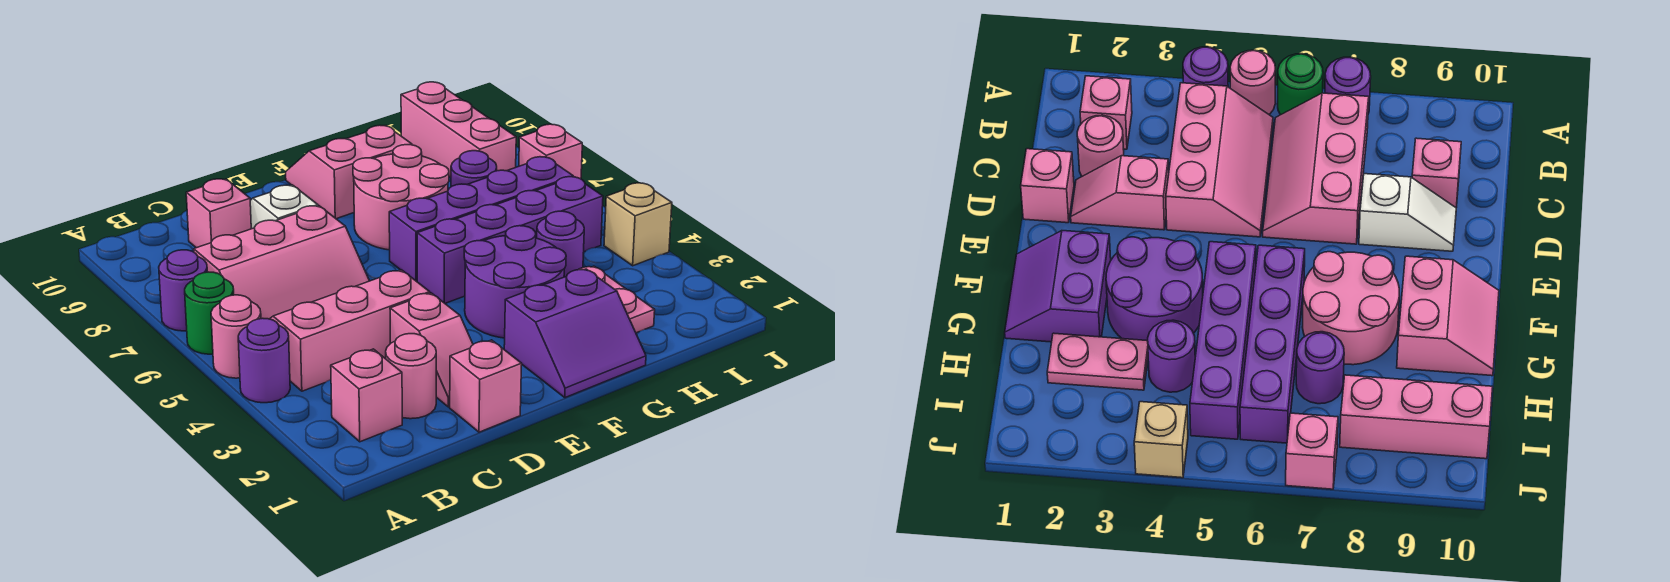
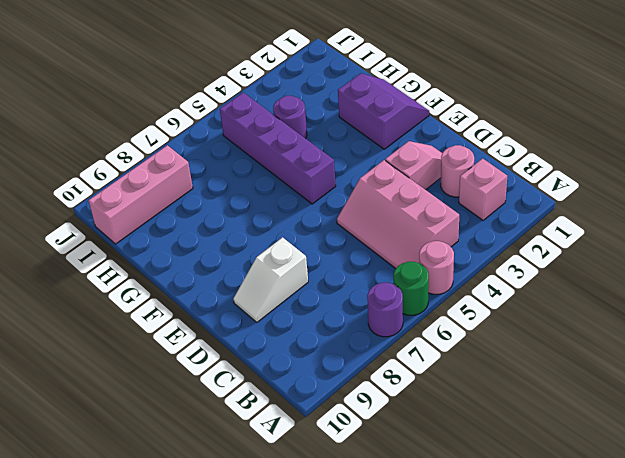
none -> purple round brick A4 level 1
none -> pink slope B6:D7 level 1 top 7
none -> pink brick C9 level 1

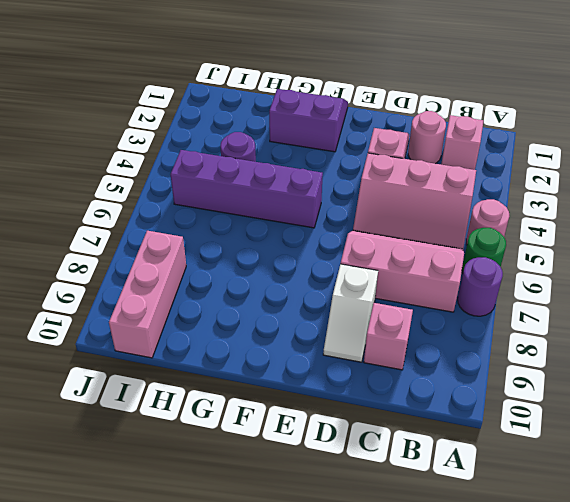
none -> purple round brick A4 level 1
none -> pink brick D1 level 1
none -> purple round brick F3:G4 level 1

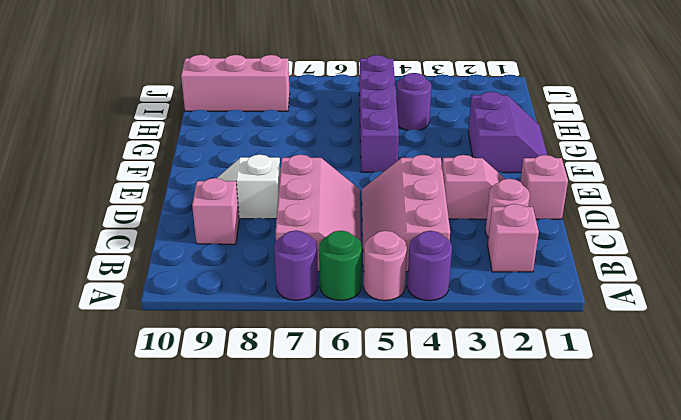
none -> purple round brick F3:G4 level 1
none -> purple brick F6:I6 level 1
none -> pink round brick F7:G8 level 1

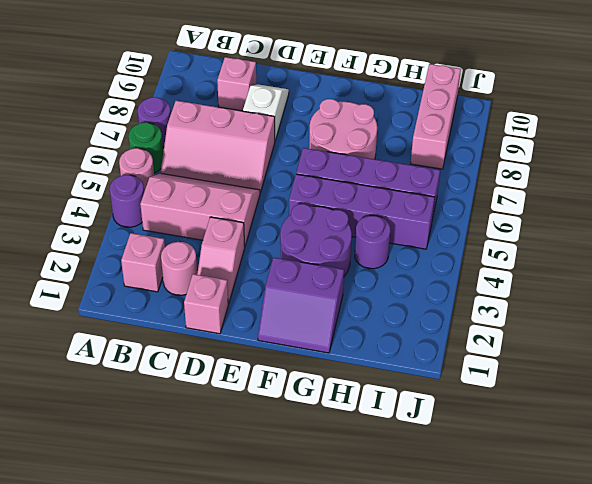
none -> pink slope F9:G10 level 1 top 9
none -> pink plate H2:H3 level 1
none -> purple round brick H7 level 1

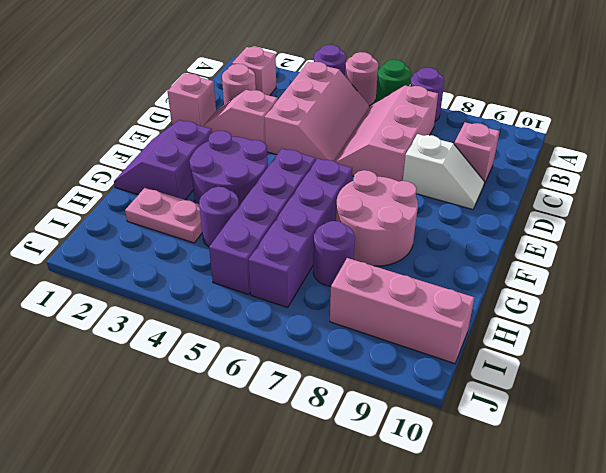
none -> pink slope F9:G10 level 1 top 9
none -> tan brick J4 level 1
none -> pink brick J7 level 1

